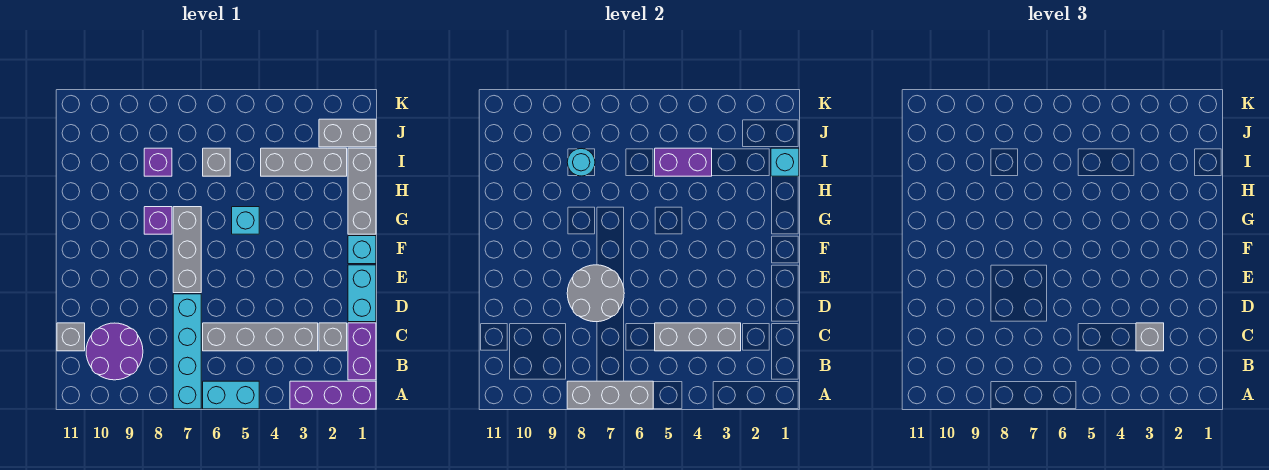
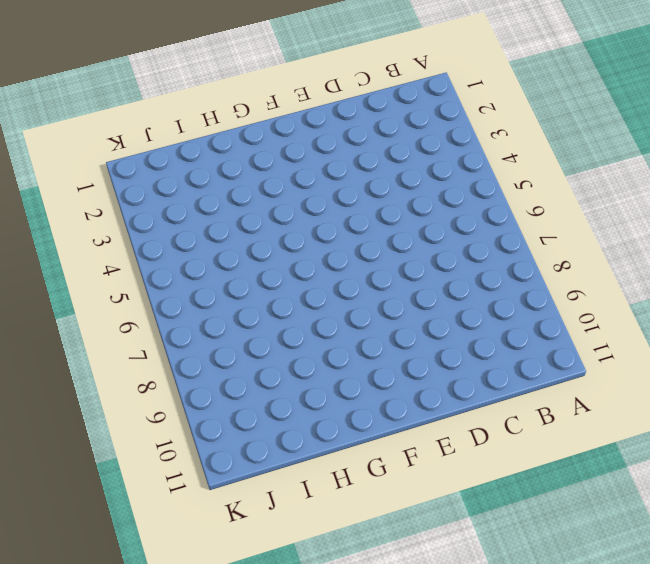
none -> purple brick A1:A3 level 1
none -> cyan brick A5:A6 level 1
none -> cyan brick A7:D7 level 1

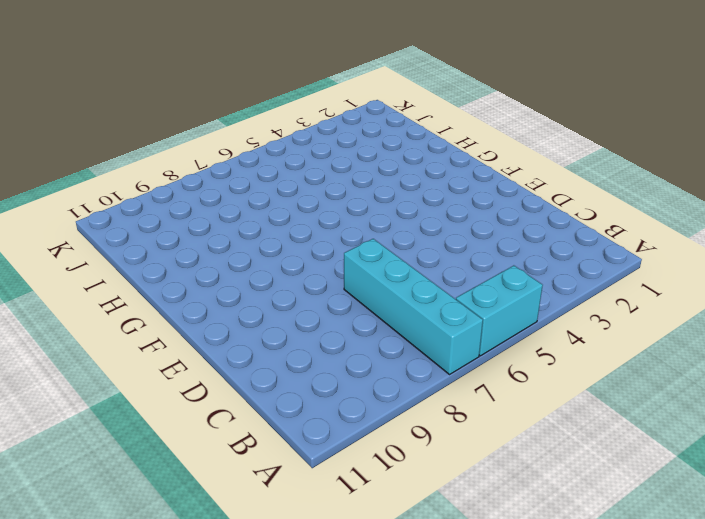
none -> purple brick A1:A3 level 1
none -> purple brick B1:C1 level 1
none -> purple round brick B9:C10 level 1

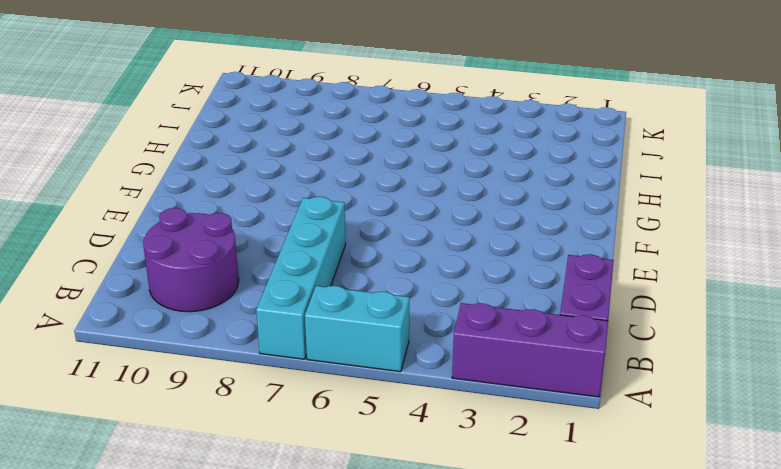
none -> grey brick C2 level 1
none -> grey brick C3:C6 level 1
none -> grey brick C11 level 1

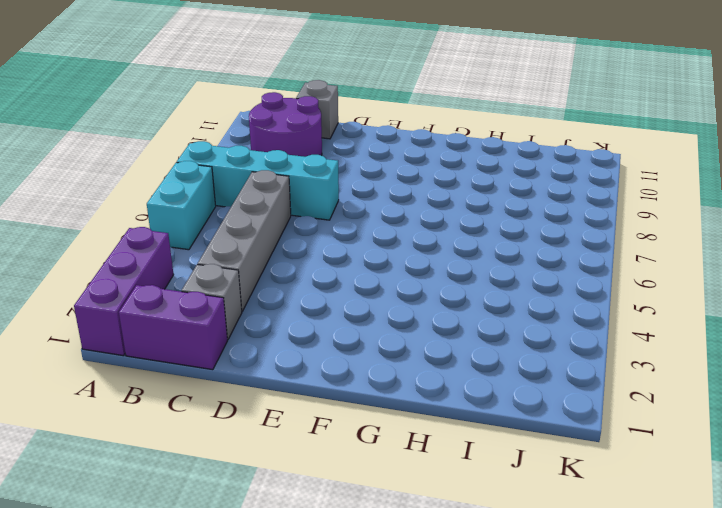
none -> cyan brick D1:E1 level 1
none -> grey brick E7:G7 level 1
none -> cyan brick F1 level 1

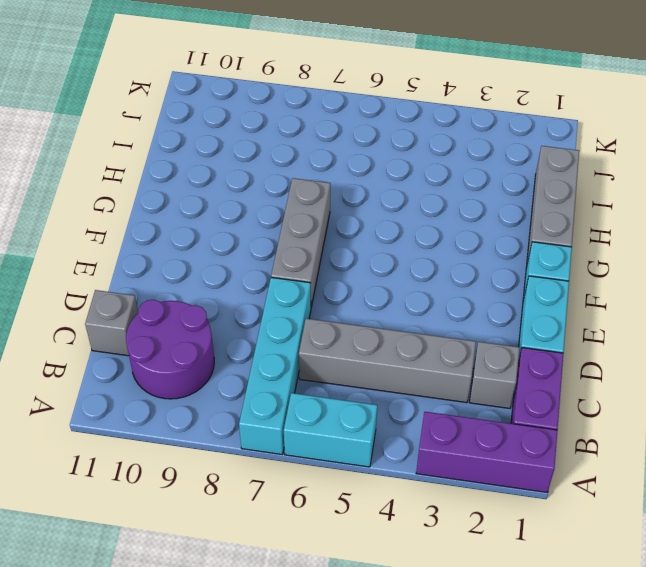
none -> cyan brick G5 level 1
none -> purple brick G8 level 1
none -> grey brick I2:I4 level 1

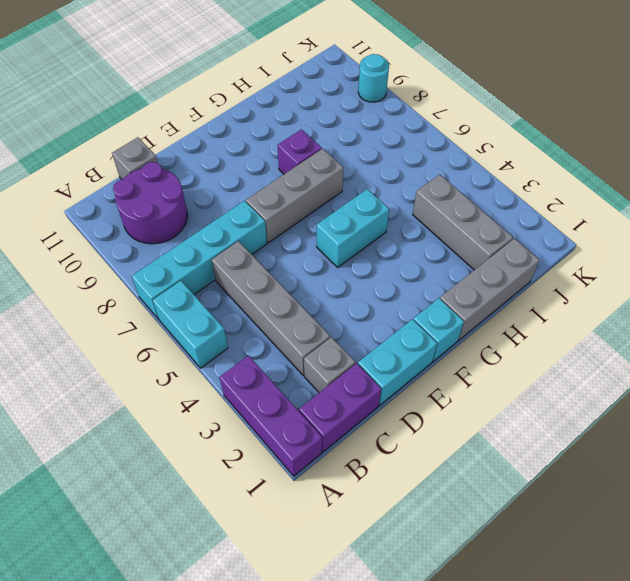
cyan brick F5:G5 level 1 -> cyan brick G5 level 1
cyan round brick K9 level 1 -> cyan round brick I8 level 2
none -> grey brick I6 level 1
none -> purple brick I8 level 1
none -> grey brick J1:J2 level 1

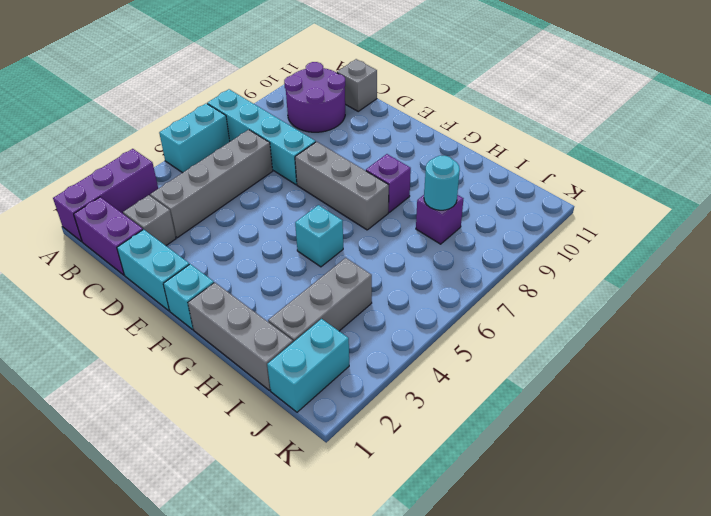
cyan brick J1:J2 level 1 -> grey brick J1:J2 level 1
none -> grey brick I6 level 1
none -> grey brick A6:A8 level 2
none -> grey brick C3:C5 level 2

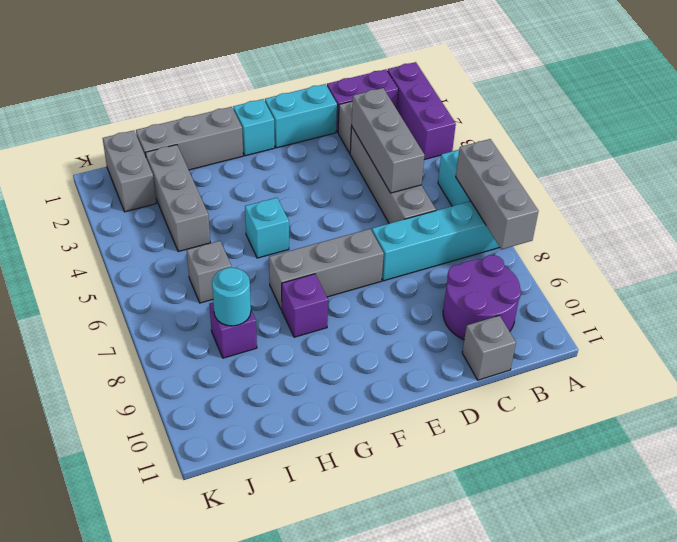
none -> grey round brick D7:E8 level 2
none -> cyan brick I1 level 2
none -> purple brick I4:I5 level 2

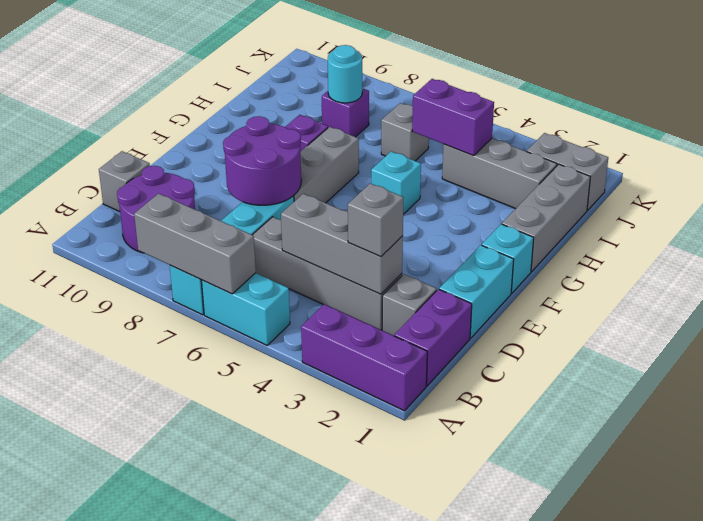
purple round brick D7:E8 level 2 -> grey round brick D7:E8 level 2
none -> cyan brick I1 level 2

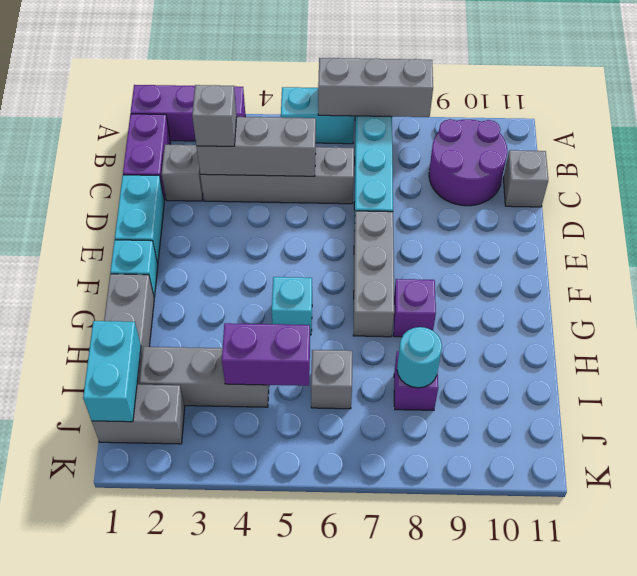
cyan brick I1:J1 level 2 -> cyan brick I1 level 2
none -> grey round brick D7:E8 level 2

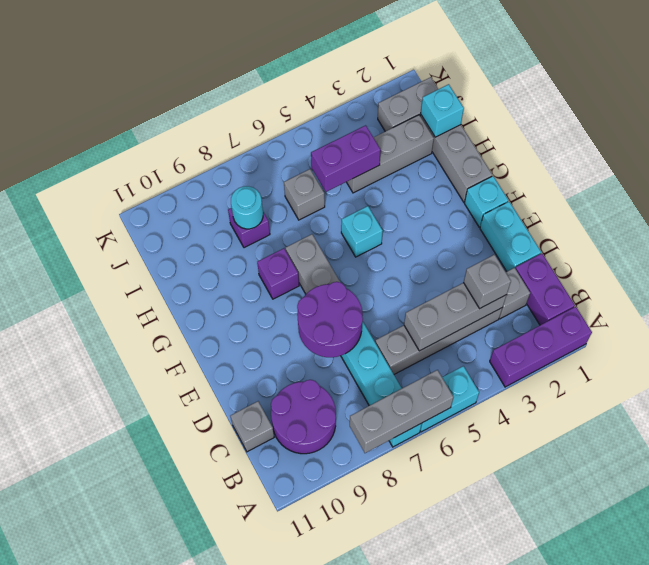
purple round brick D7:E8 level 2 -> grey round brick D7:E8 level 2

